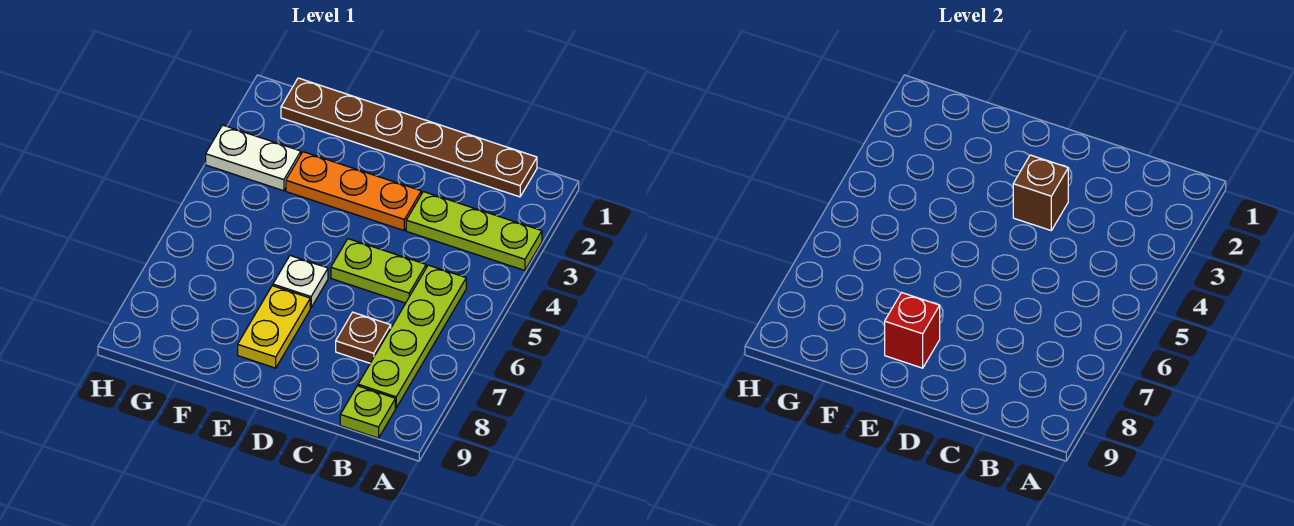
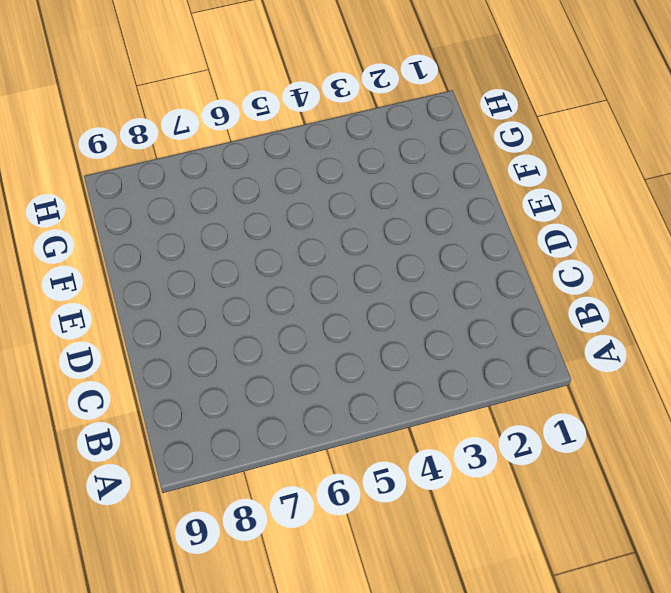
none -> lime plate A3:C3 level 1
none -> brown plate B1:G1 level 1
none -> lime plate B5:B8 level 1

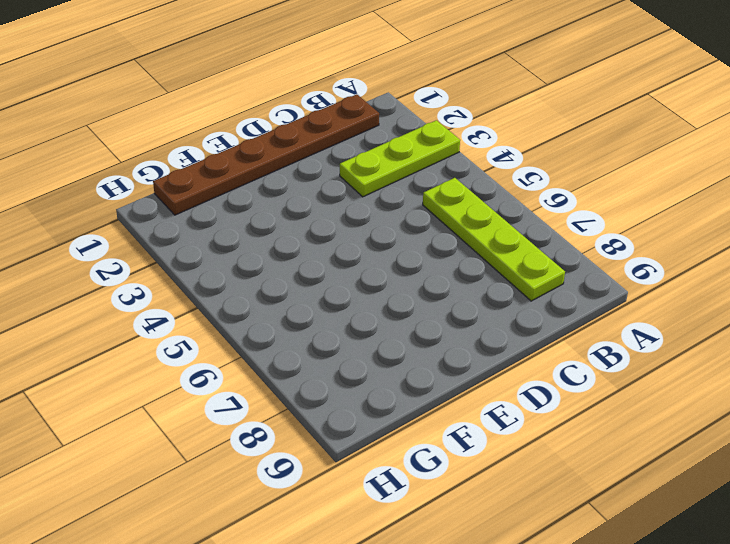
none -> lime plate B9 level 1
none -> lime plate C5:D5 level 1
none -> brown plate C7 level 1

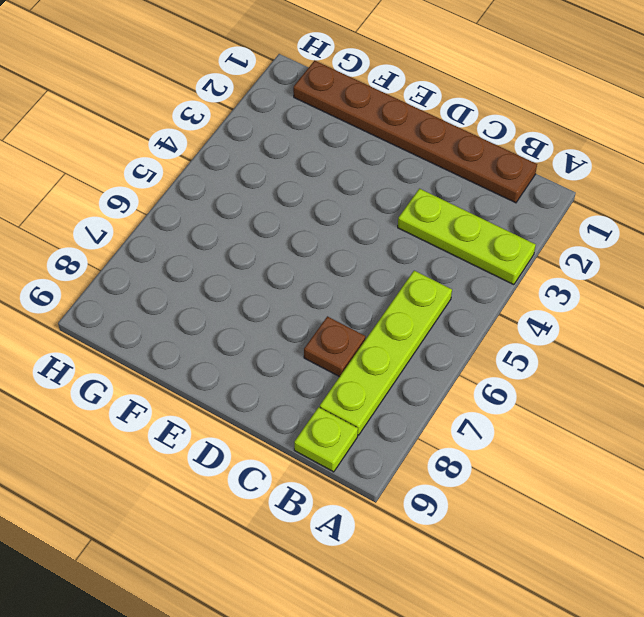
none -> lime plate C5:D5 level 1
none -> orange plate D3:F3 level 1
none -> white plate E6 level 1

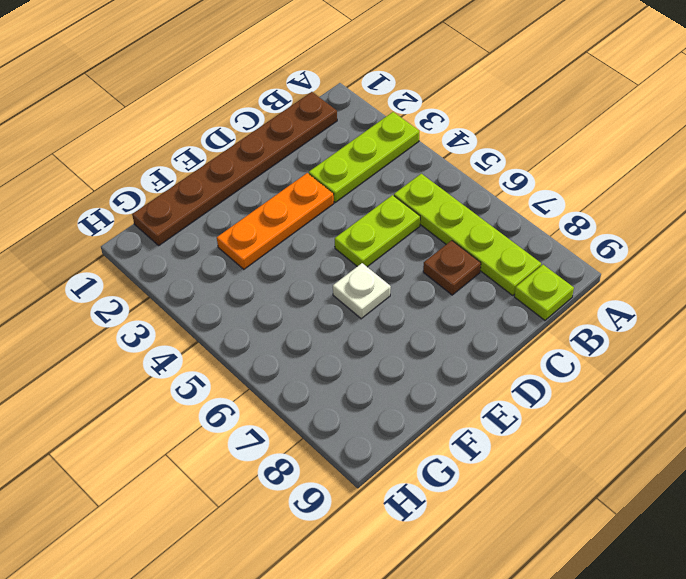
none -> yellow plate E7:E8 level 1
none -> white plate G3:H3 level 1
none -> brown brick D3 level 2

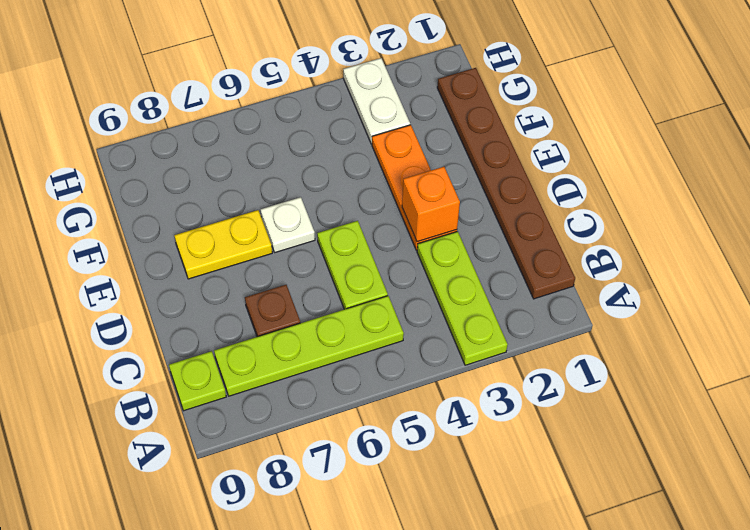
orange brick D3 level 2 -> brown brick D3 level 2
none -> red brick E8 level 2

